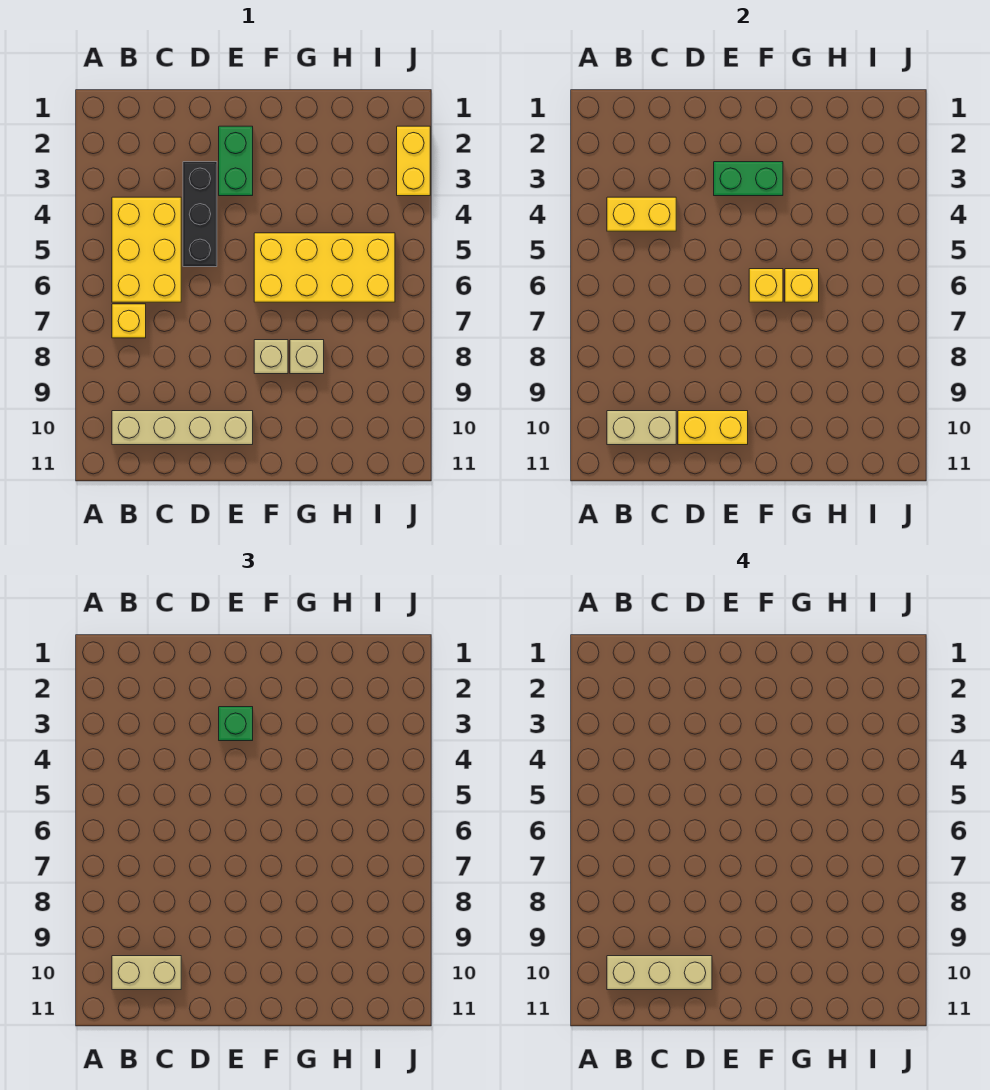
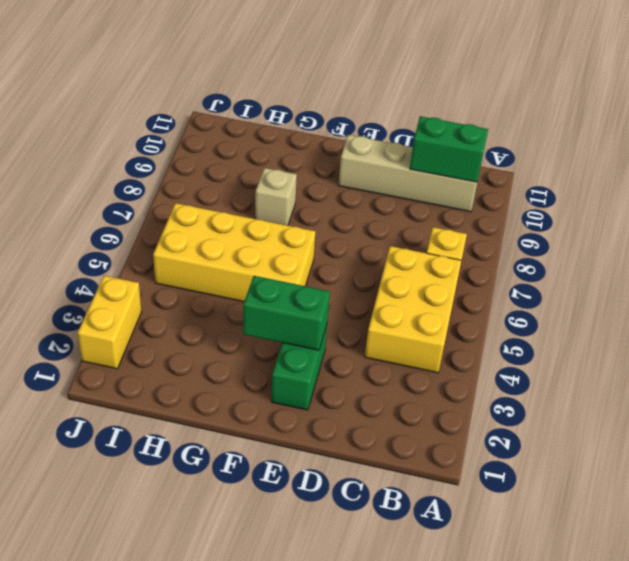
green brick B10:C10 level 2 -> tan brick B10:C10 level 2
none -> black brick D3:D5 level 1
none -> tan brick F8 level 1
none -> yellow brick B4:C4 level 2

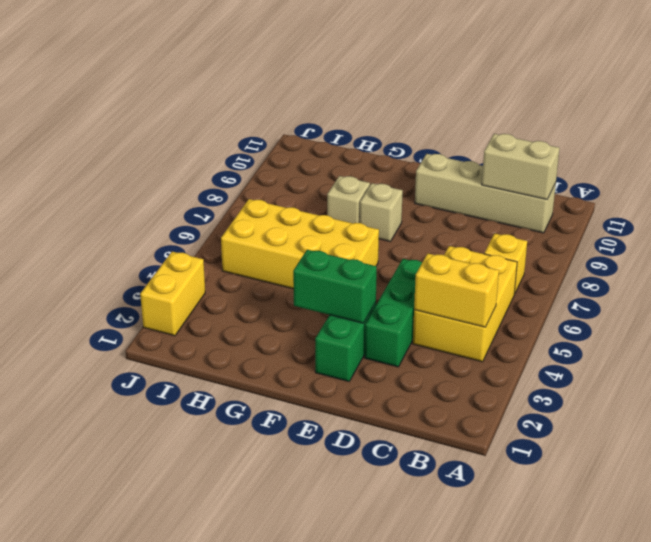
green brick D3:D5 level 1 -> black brick D3:D5 level 1
none -> yellow brick D10:E10 level 2
none -> yellow brick F6 level 2
none -> yellow brick G6 level 2

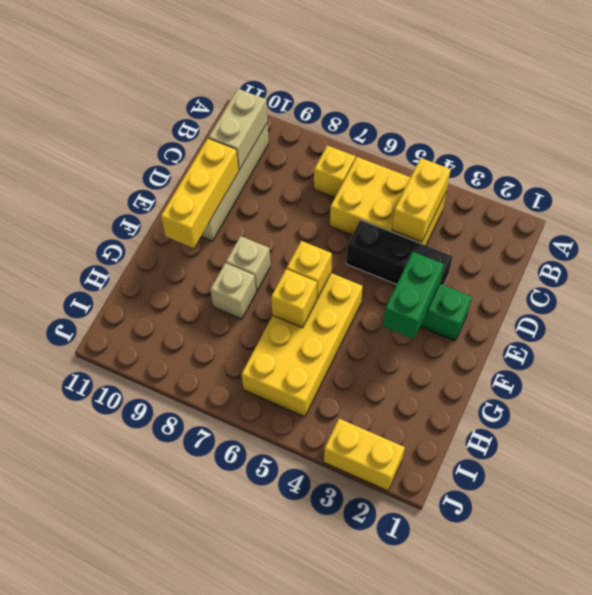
yellow brick D10:F10 level 2 -> yellow brick D10:E10 level 2
none -> tan brick B10:C10 level 3
none -> green brick E3 level 3
none -> tan brick B10:D10 level 4

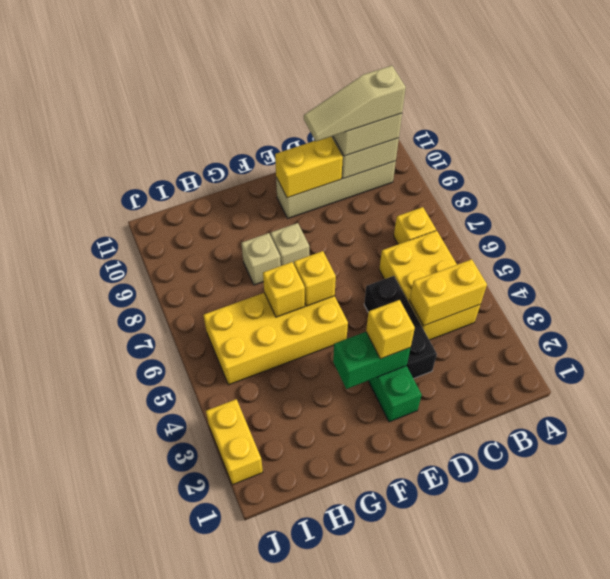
tan slope B10:D10 level 4 top B -> tan brick B10:D10 level 4
yellow brick E3 level 3 -> green brick E3 level 3

